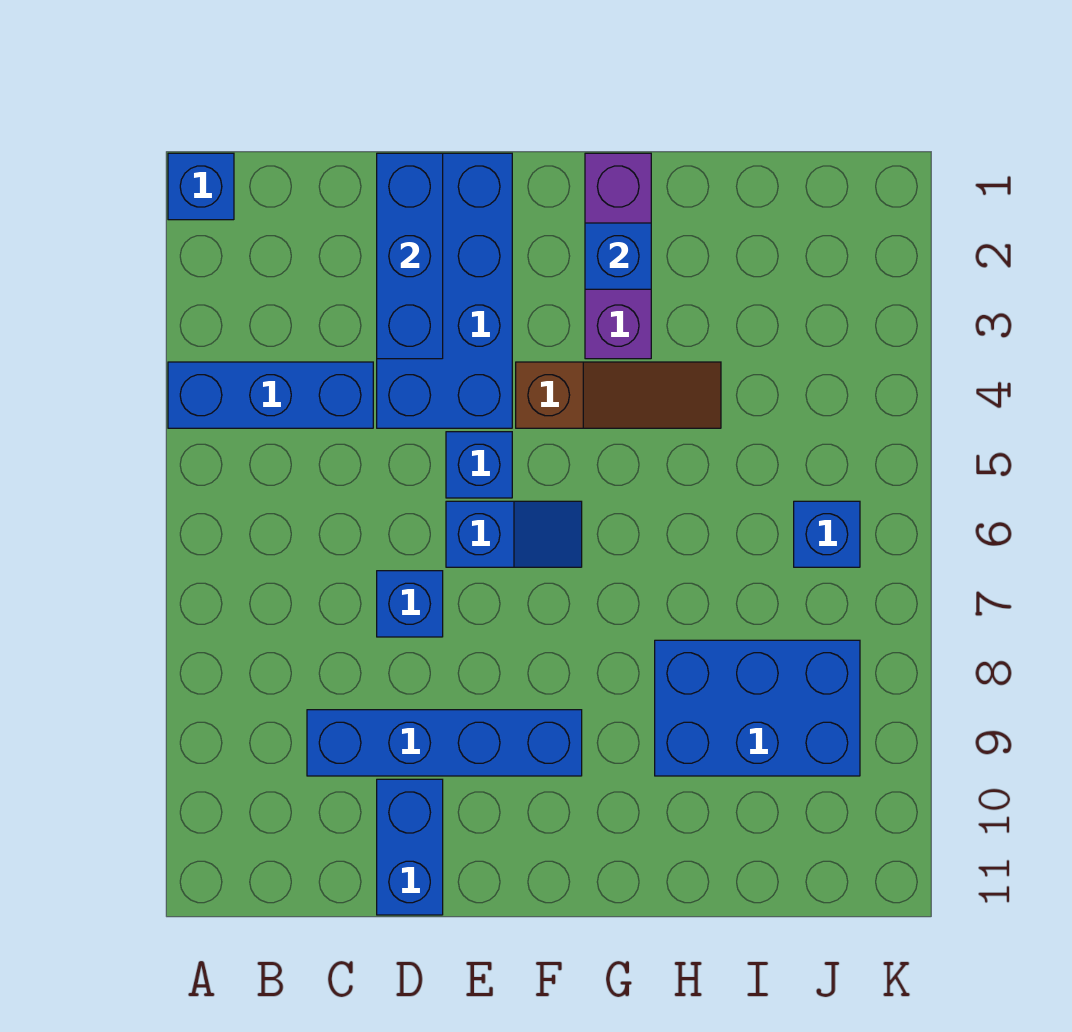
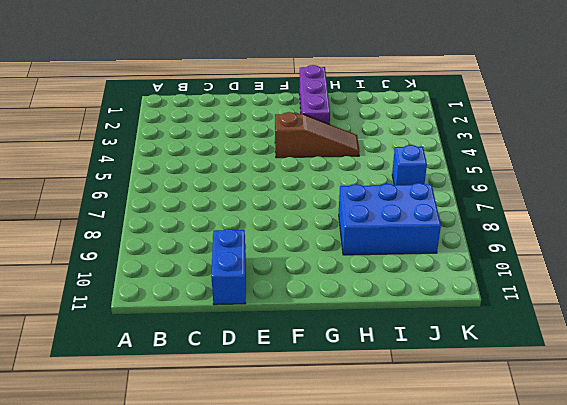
none -> blue brick A1 level 1
none -> blue brick A4:C4 level 1
none -> blue brick C9:F9 level 1

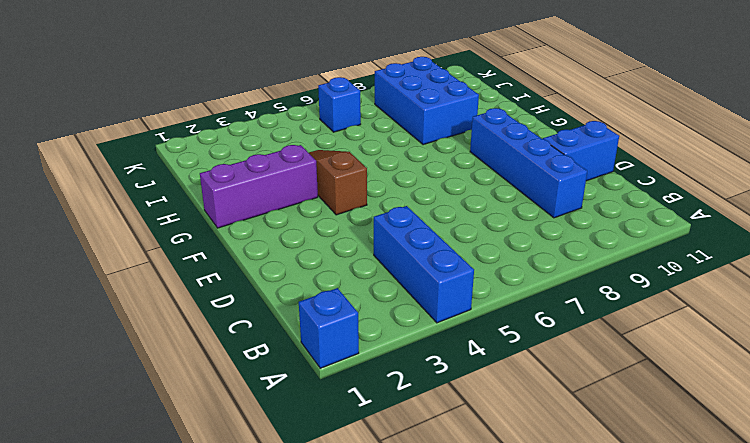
none -> blue brick D1:E4 level 1
none -> blue brick D7 level 1
none -> blue brick E5 level 1

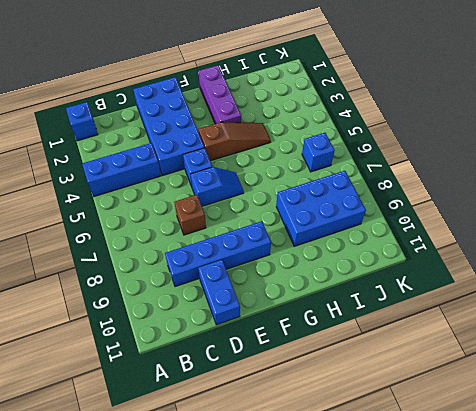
brown brick D7 level 1 -> blue brick D7 level 1
none -> blue brick D1:D3 level 2
none -> blue brick G2 level 2

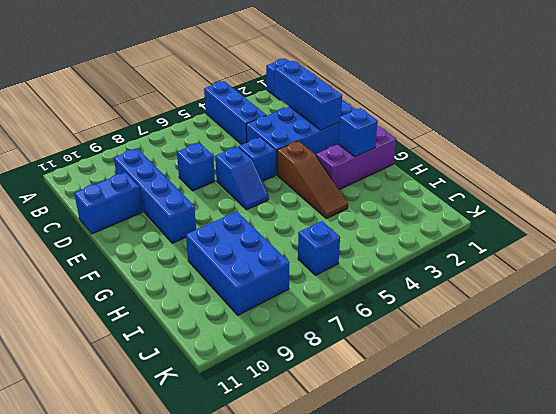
blue brick C2:E2 level 2 -> blue brick D1:D3 level 2

